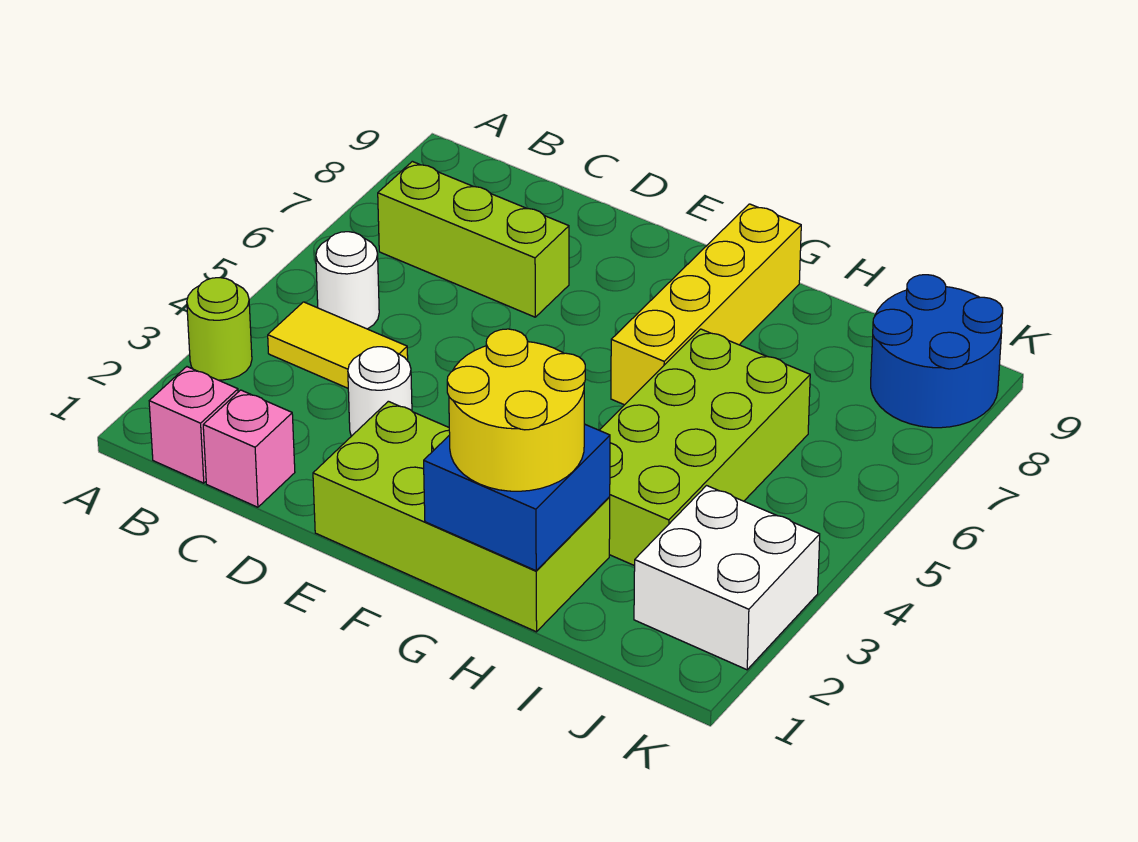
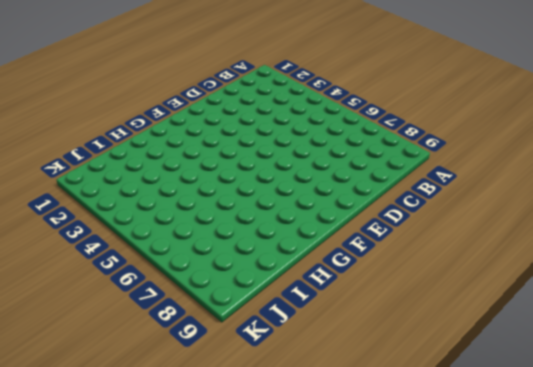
none -> lime round brick A3 level 1
none -> pink brick B1 level 1
none -> yellow tile B4:C4 level 1

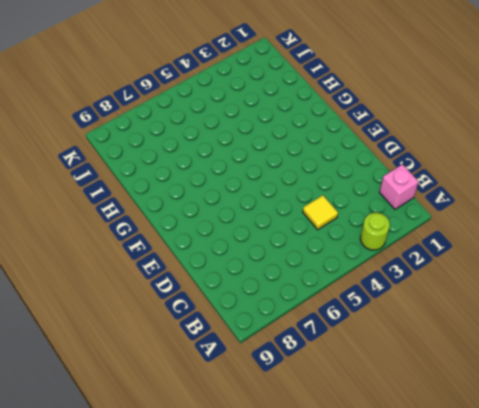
yellow tile C4 level 1 -> yellow tile B4:C4 level 1
none -> white round brick B5 level 1
none -> lime brick B7:D7 level 1
none -> pink brick C1 level 1

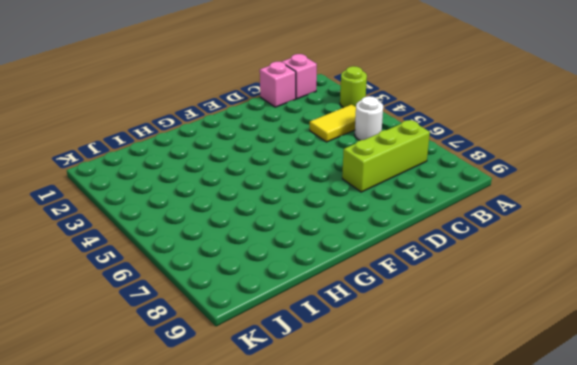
none -> white round brick D3 level 1
none -> lime brick E1:H2 level 1
none -> yellow brick G6:G9 level 1

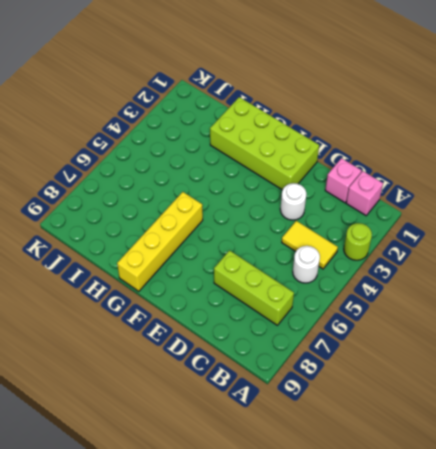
none -> lime brick H3:I6 level 1
none -> white brick J2:K3 level 1
none -> blue round brick J8:K9 level 1

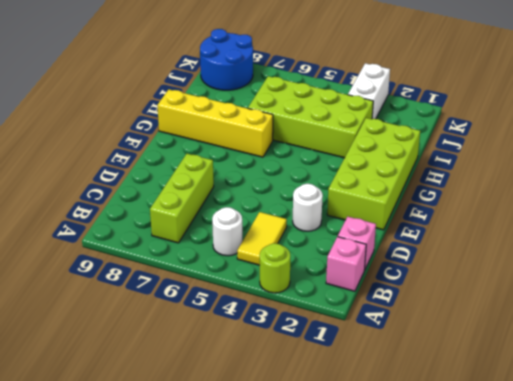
white brick J3:K3 level 1 -> white brick J2:K3 level 1
none -> blue brick G1:H2 level 2
none -> yellow round brick G1:H2 level 3

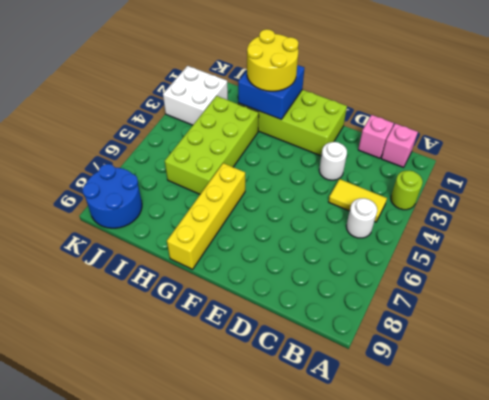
none -> lime brick B7:D7 level 1

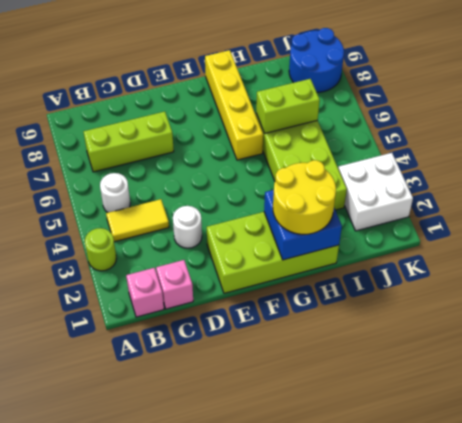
lime brick H6:I6 level 2 -> none

